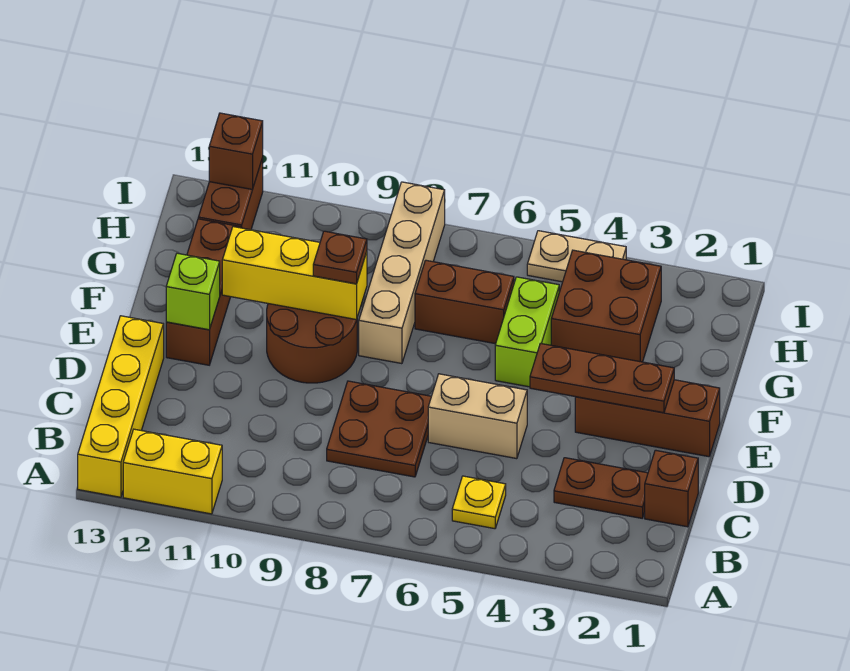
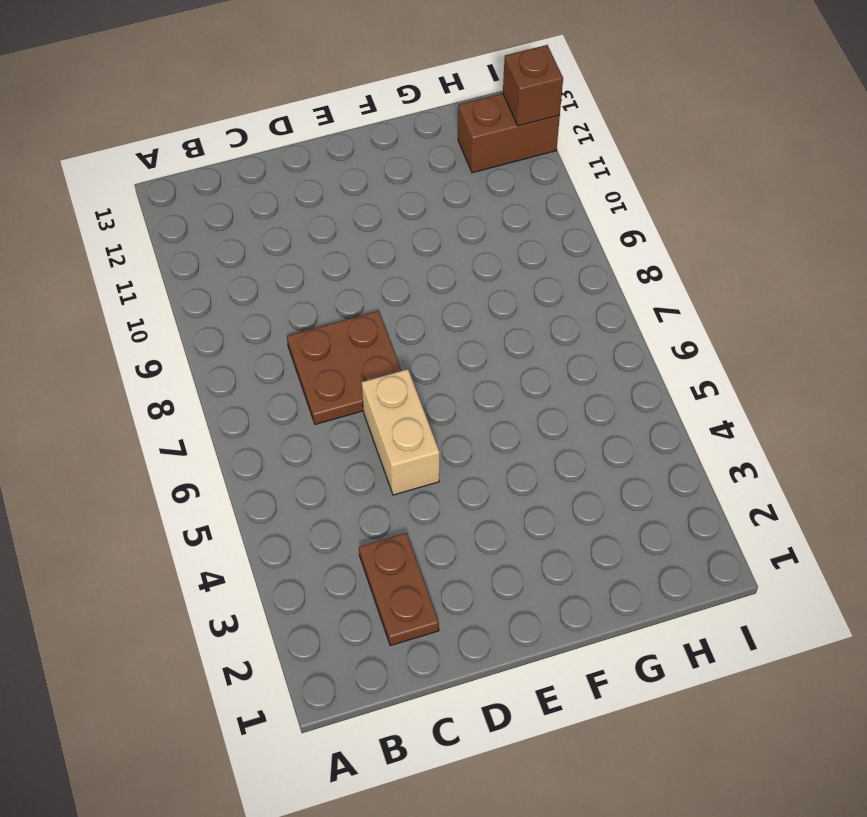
none -> yellow brick A11:A12 level 1
none -> yellow brick A13:D13 level 1
none -> yellow plate B5 level 1

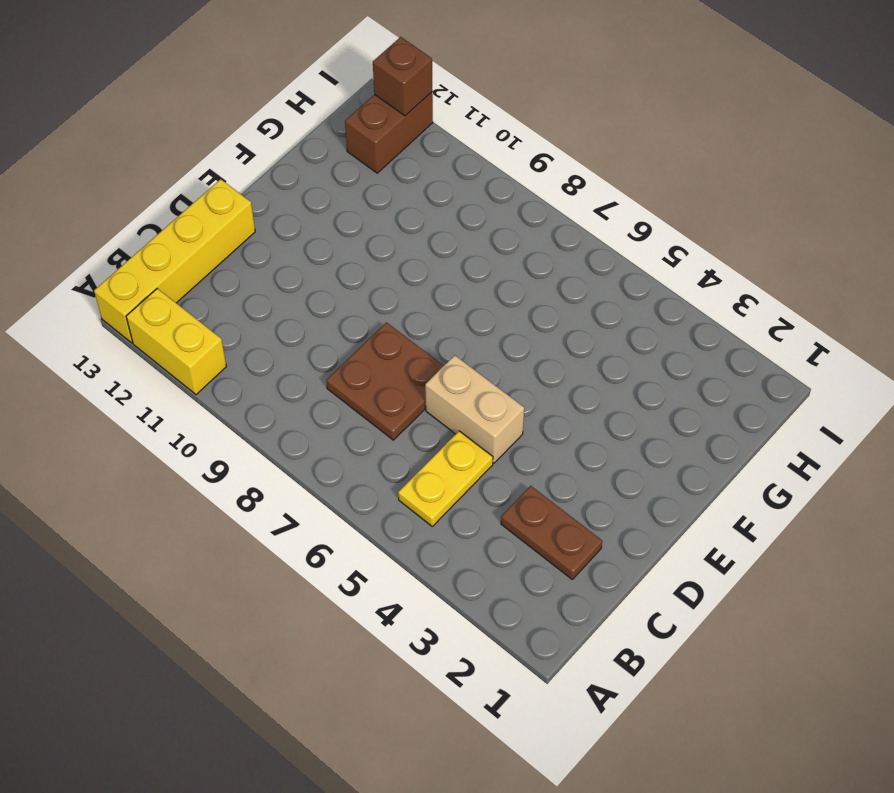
yellow plate B5:C5 level 1 -> yellow plate B5 level 1
none -> brown brick C1 level 1
none -> brown brick E1:E3 level 1
none -> brown round brick E9:F10 level 1

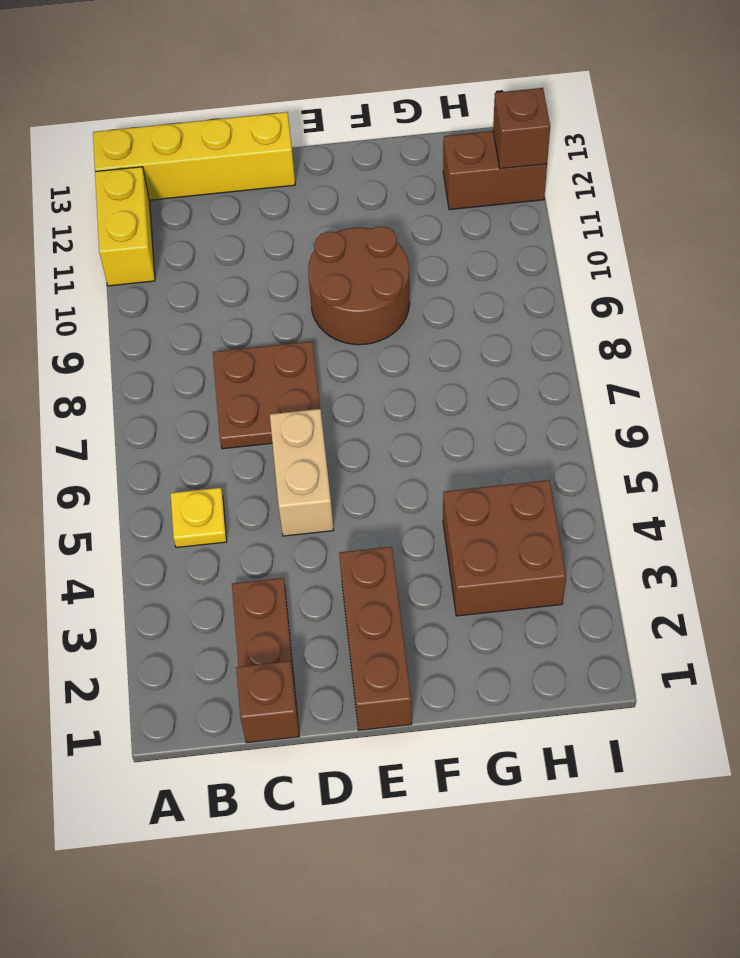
none -> brown brick E12:G12 level 1
none -> lime brick F5:G5 level 1
none -> tan brick F8:I8 level 1

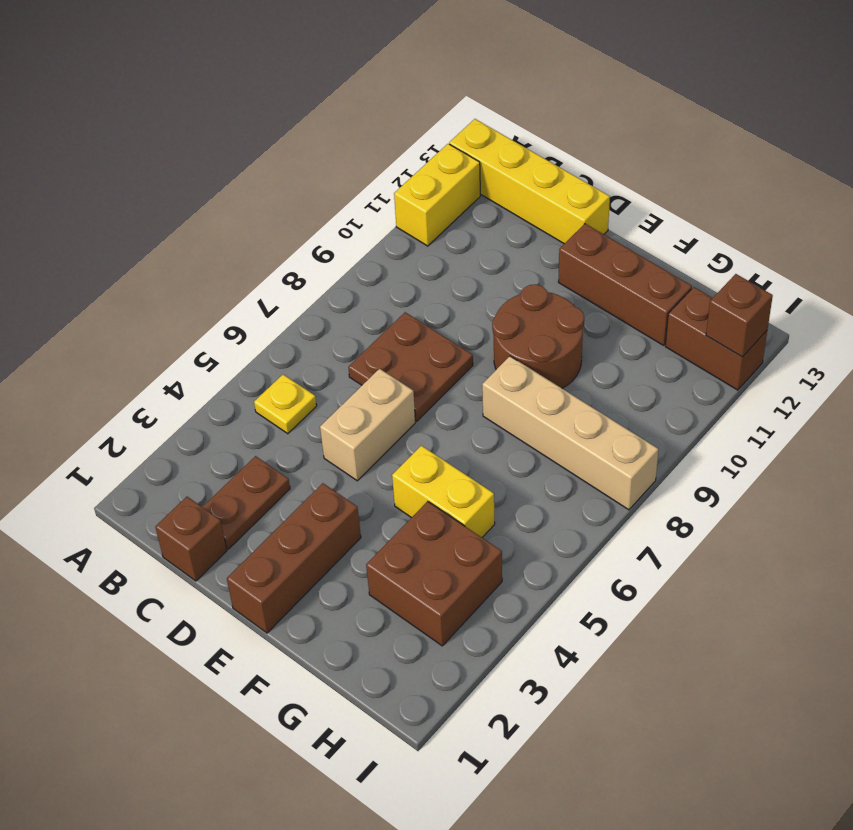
yellow brick F5:G5 level 1 -> lime brick F5:G5 level 1
none -> brown brick G6:G7 level 1
none -> tan plate I4:I5 level 1
none -> brown plate E2:E4 level 2

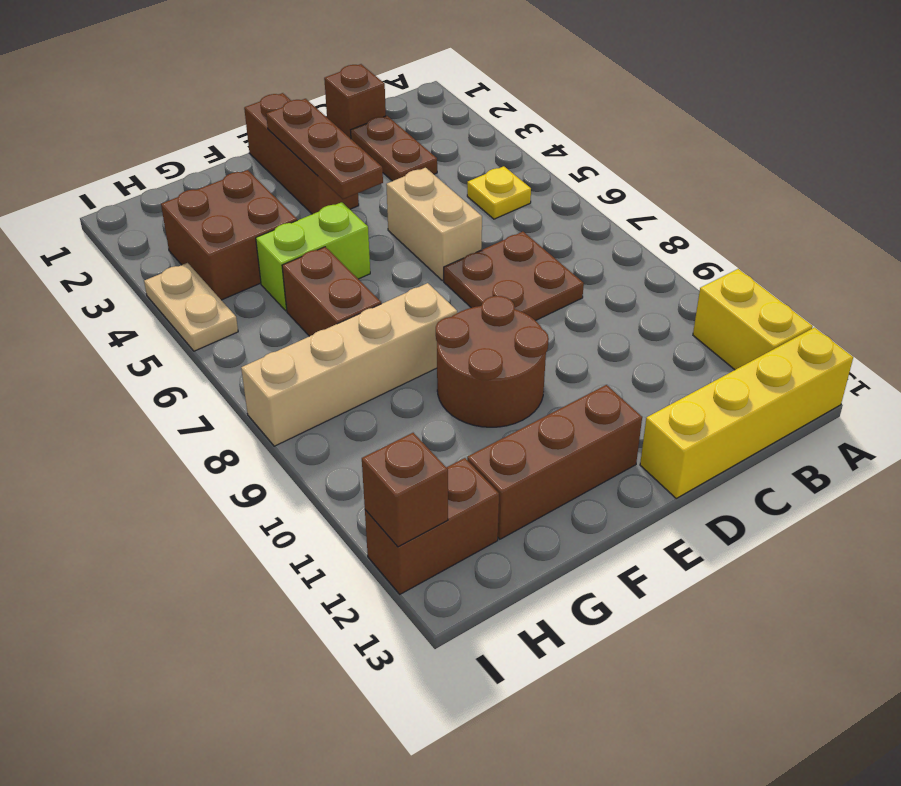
none -> lime brick E12 level 2
none -> yellow brick F9:F11 level 2
none -> brown plate F9 level 3

